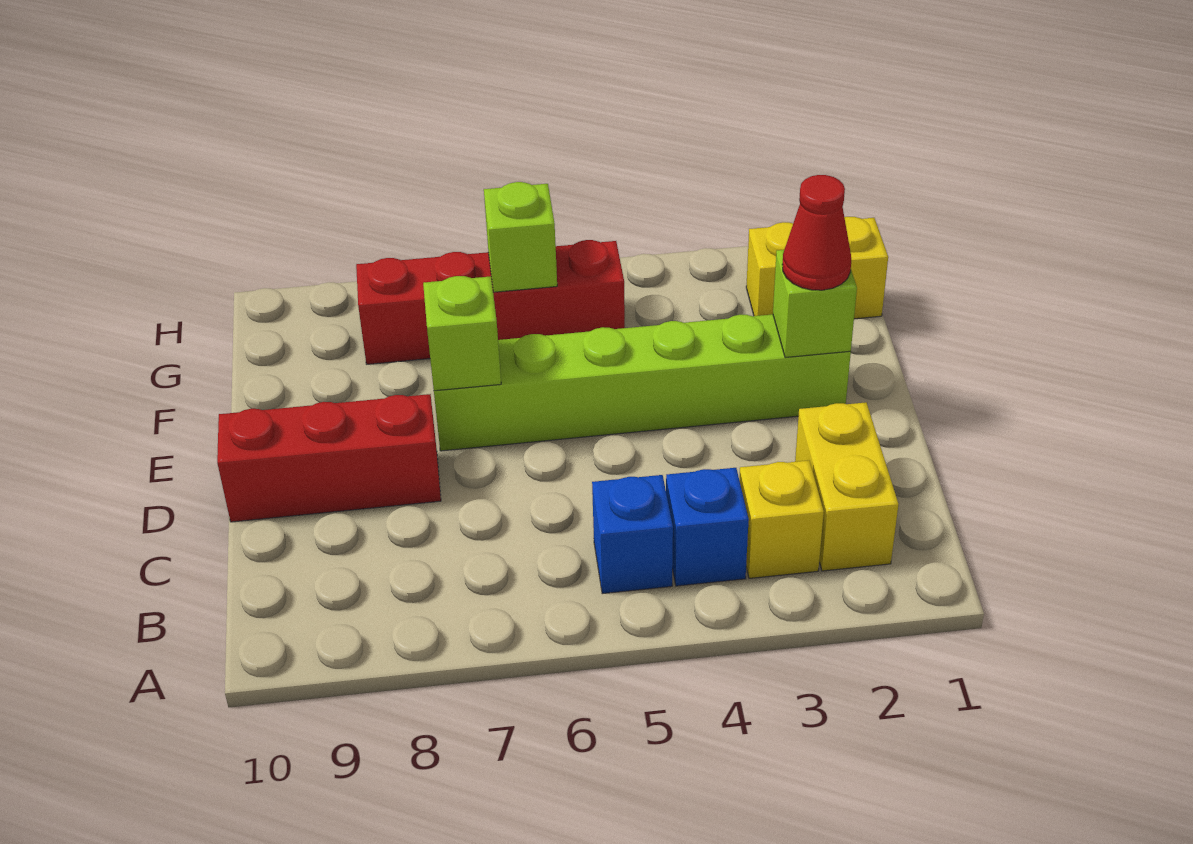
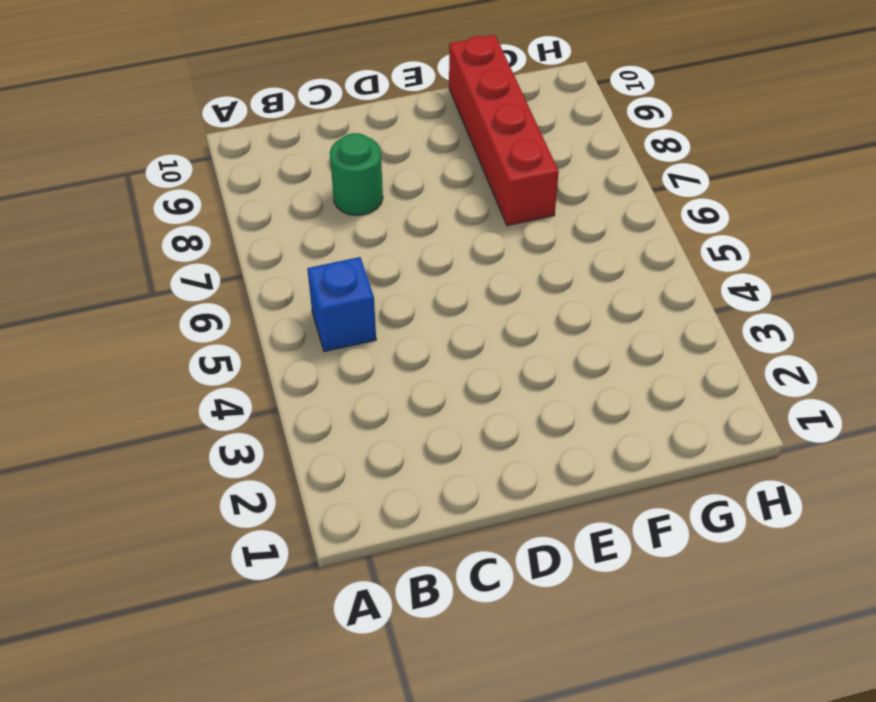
green round brick C8 level 1 -> none
red brick F7:F10 level 1 -> red brick G5:G8 level 1
none -> yellow brick B2:C2 level 1
none -> yellow brick B3 level 1
none -> blue brick B4 level 1

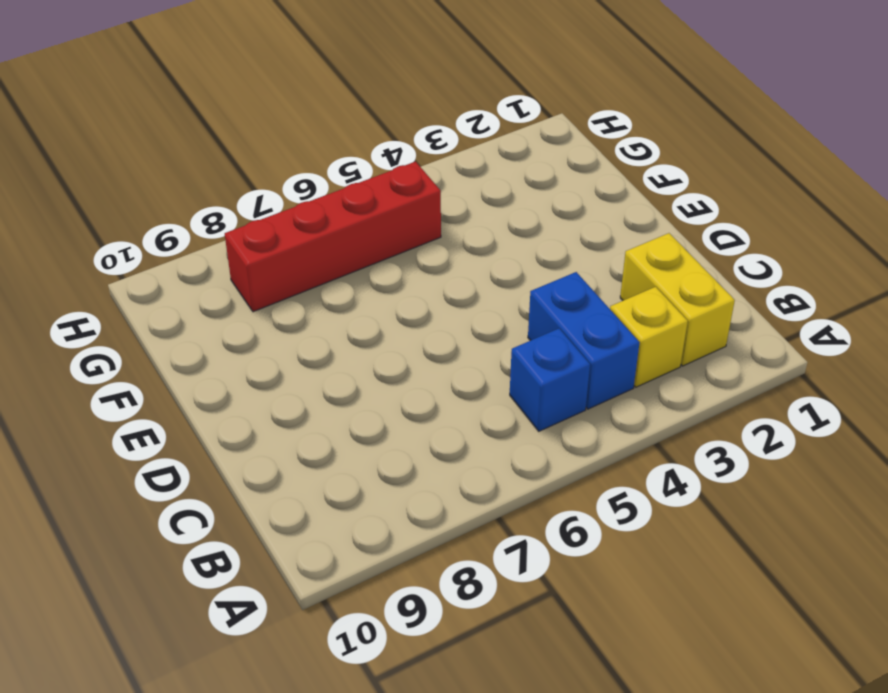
blue brick B4:C4 level 1 -> blue brick B4 level 1
none -> red brick D8:D10 level 1
none -> lime brick E2:E7 level 1
none -> yellow brick G1:G2 level 1

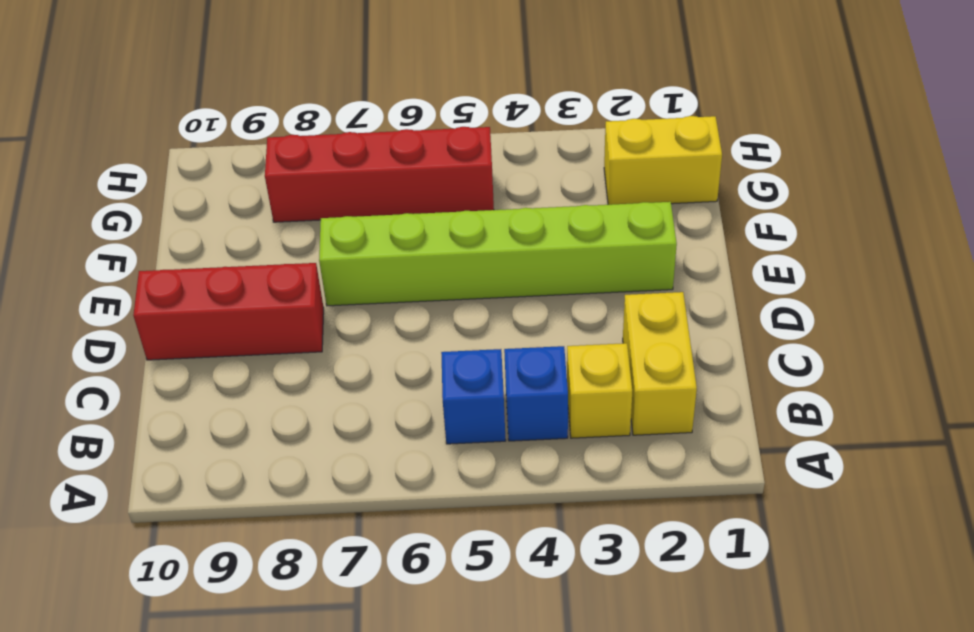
none -> lime brick E2 level 2
none -> lime brick E7 level 2
none -> lime brick G6 level 2

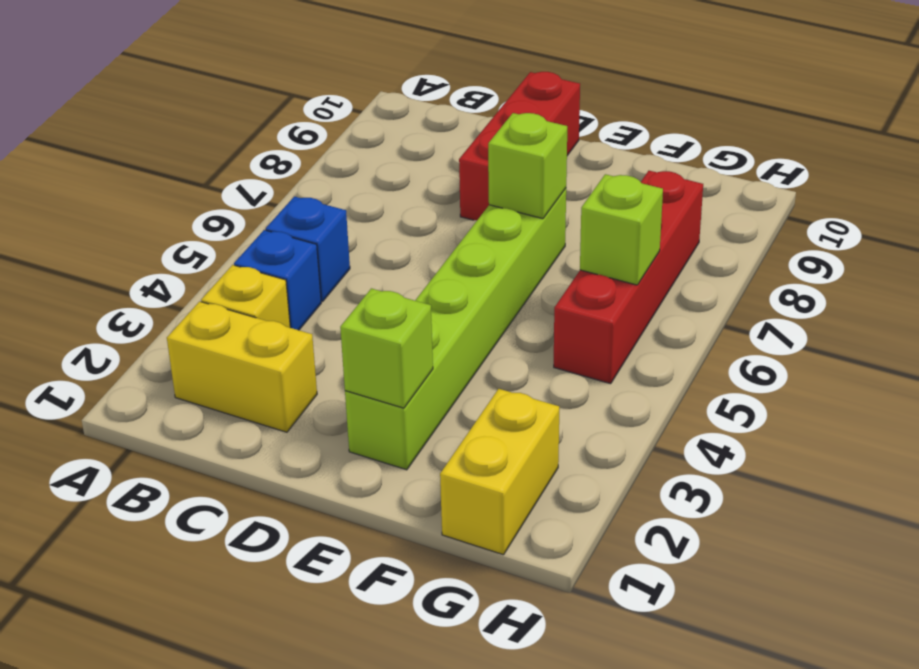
none -> red cone E2 level 3

